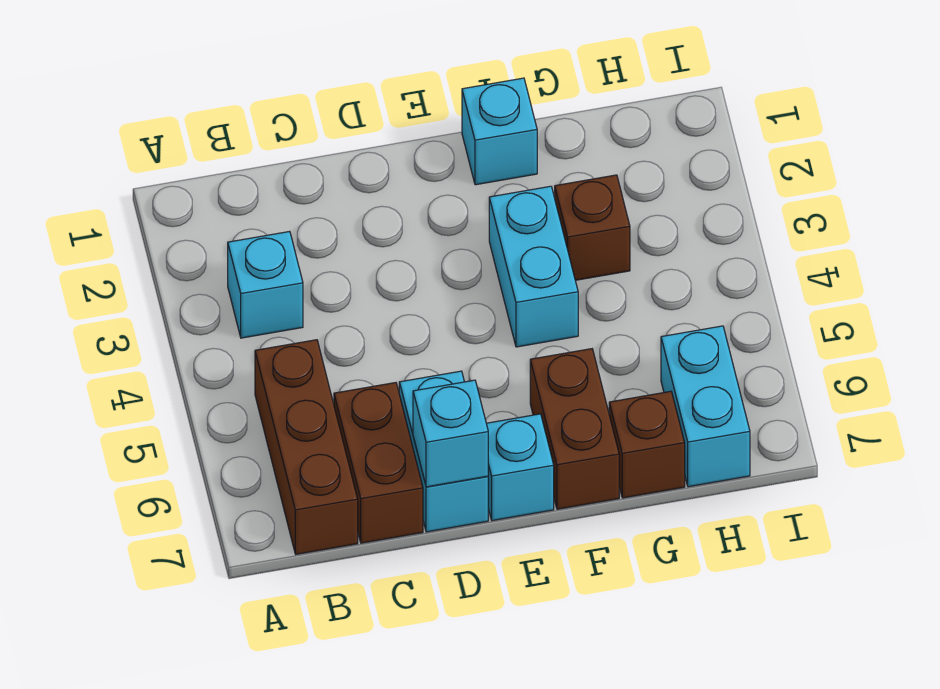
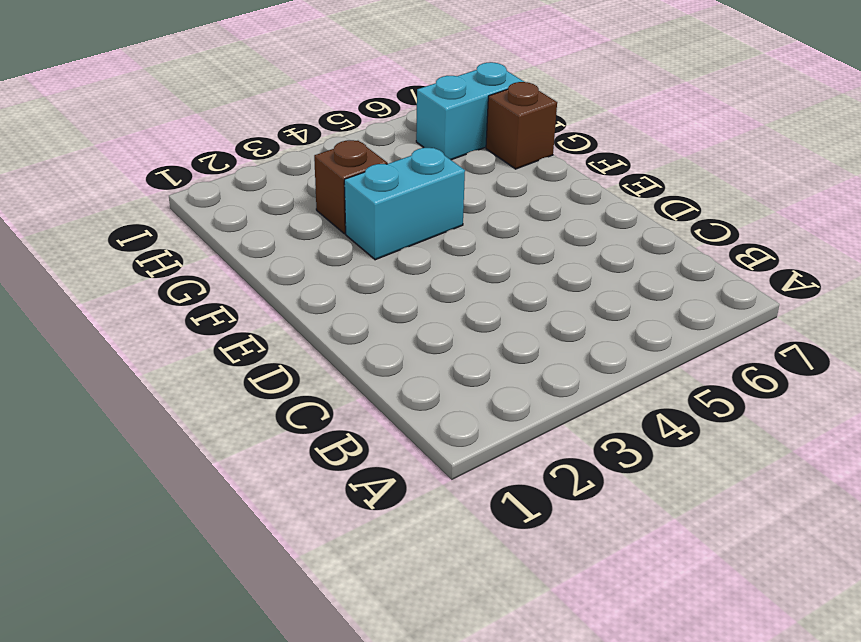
none -> cyan brick B3 level 1
none -> brown brick B5:B7 level 1
none -> brown brick C6:C7 level 1

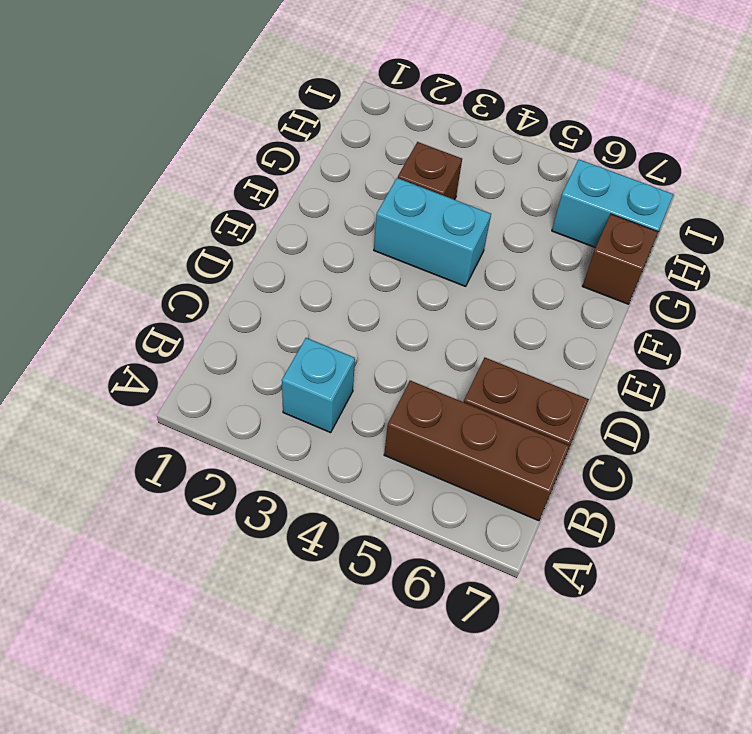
none -> cyan brick D6:D7 level 1
none -> cyan brick E7 level 1
none -> cyan brick F1 level 1

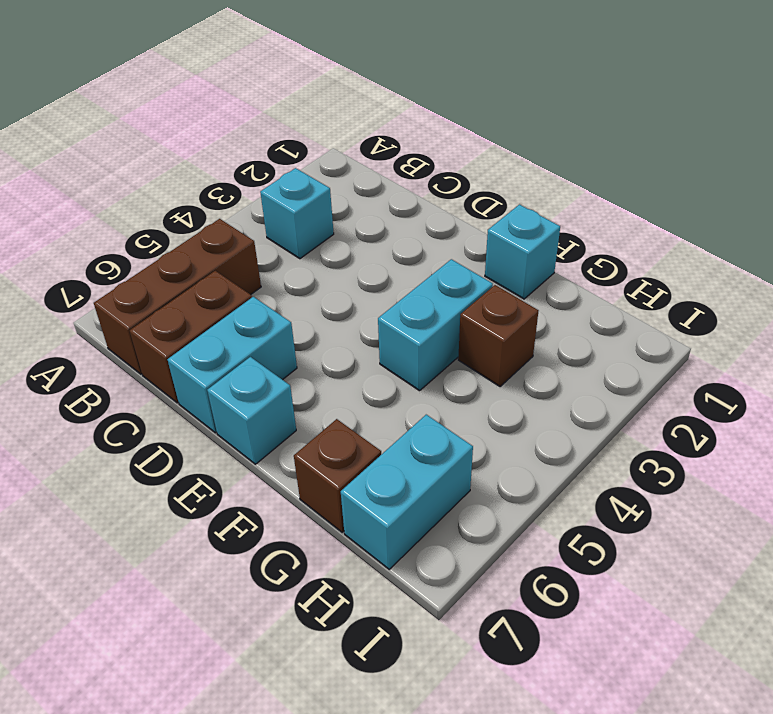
none -> brown brick F6:F7 level 1
none -> cyan brick D7 level 2

